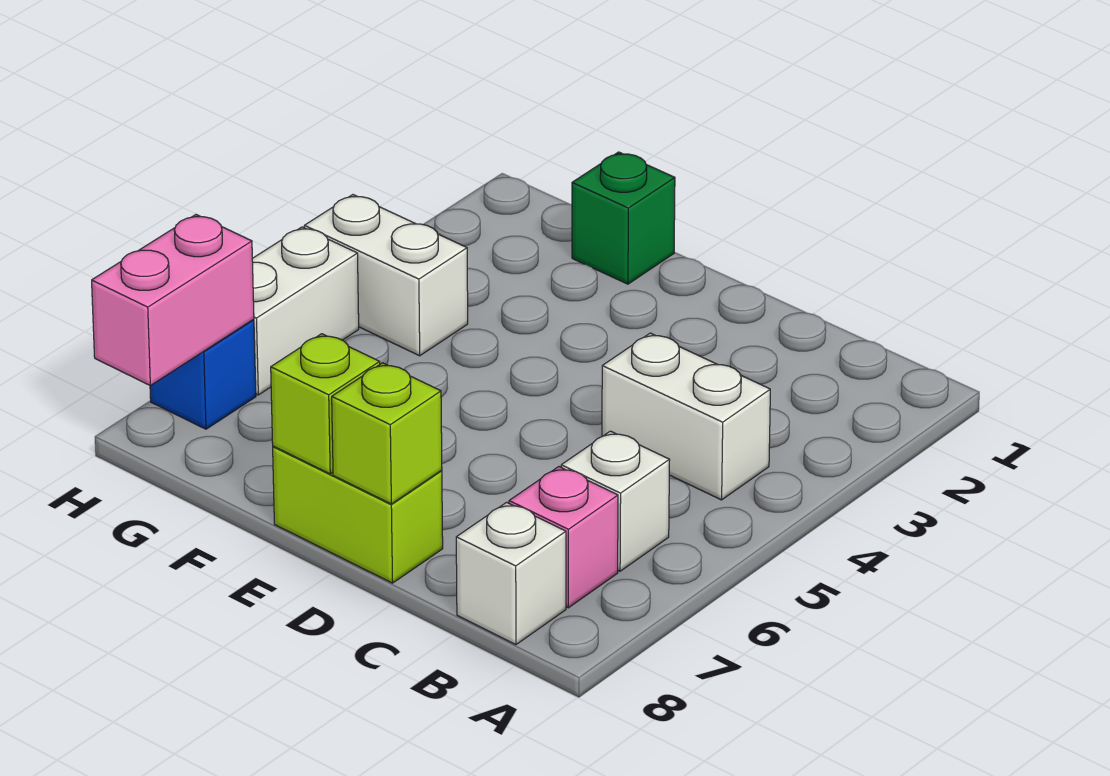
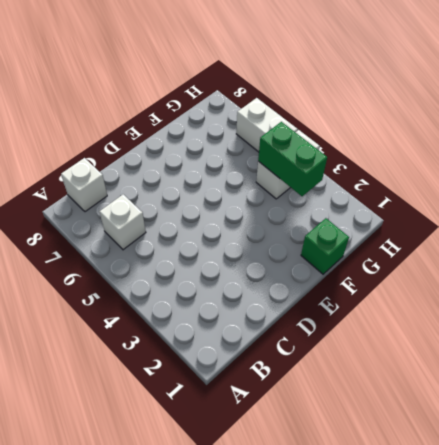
green brick G3:G4 level 2 -> none
none -> white brick B4:C4 level 1
none -> pink brick B7 level 1
none -> lime brick D8:E8 level 1

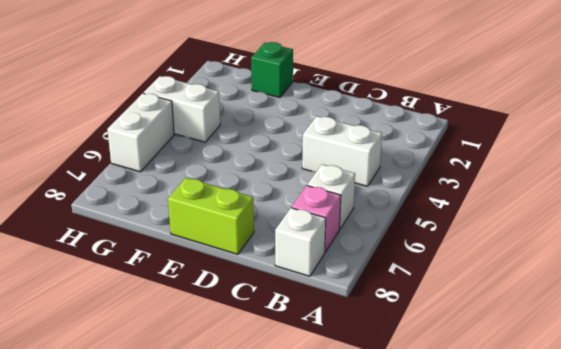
none -> blue brick H7 level 1
none -> lime brick D8 level 2
none -> lime brick E8 level 2

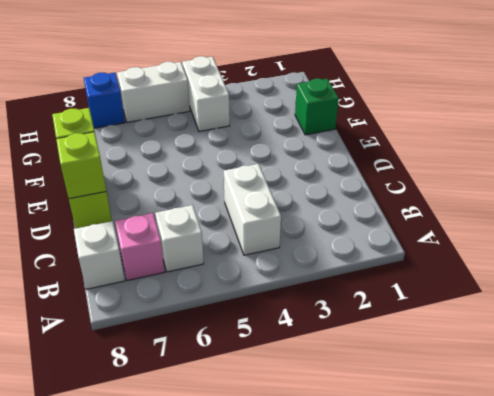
none -> pink brick H7:H8 level 2

